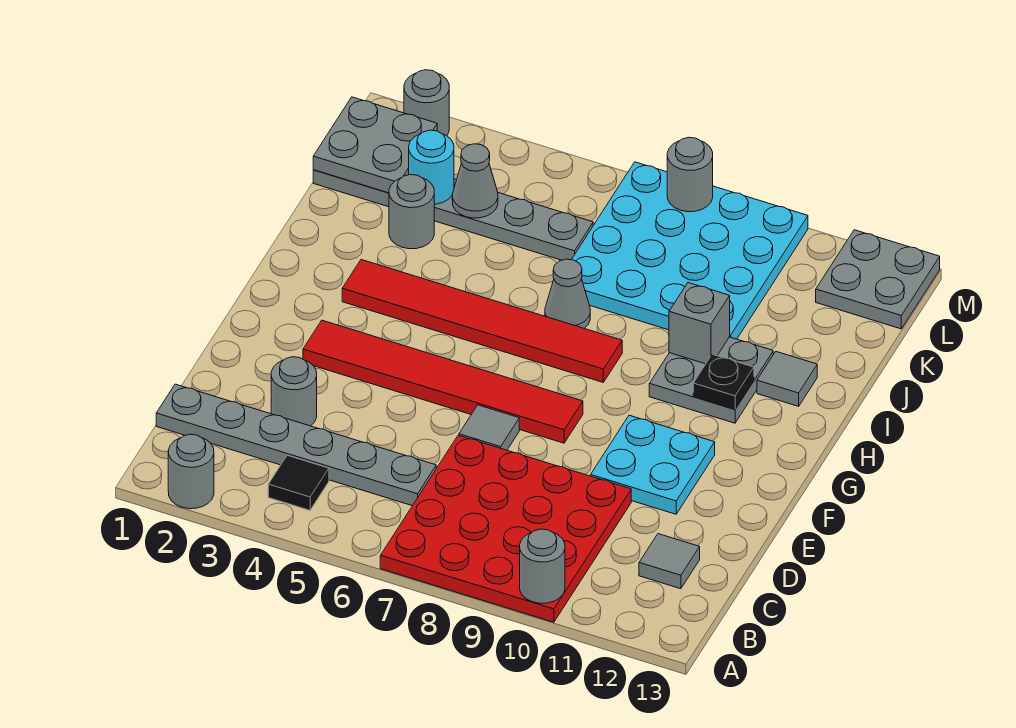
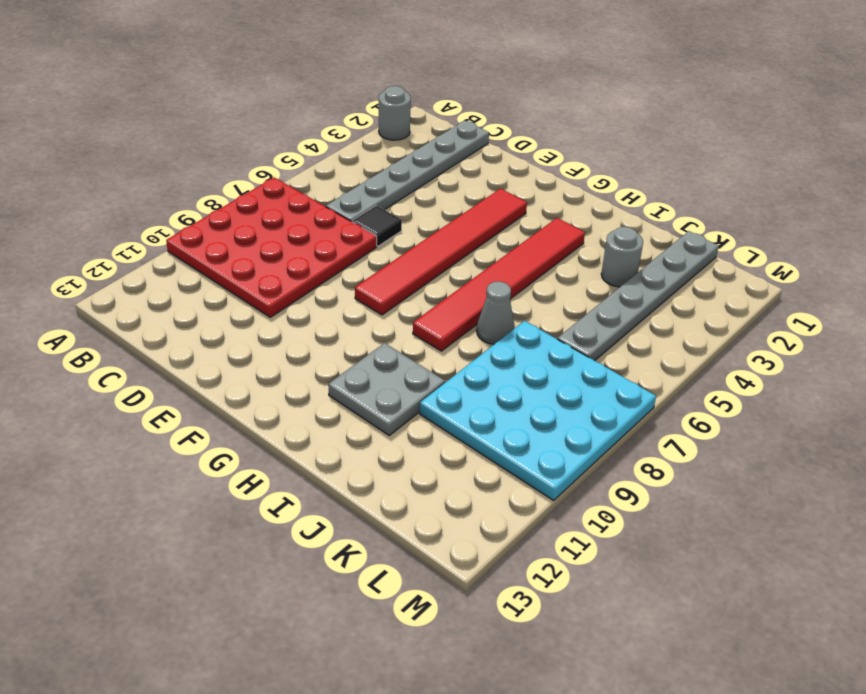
black tile D6 level 1 -> black tile B4 level 1
none -> grey tile C12 level 1
none -> grey round brick D3 level 1
none -> grey tile E7 level 1

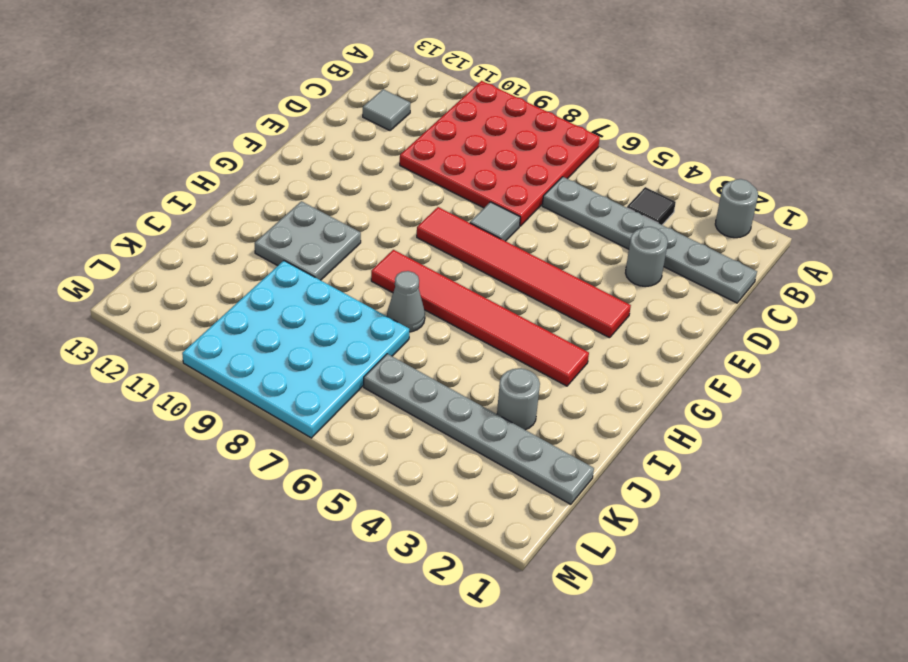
none -> cyan plate E10:F11 level 1
none -> grey tile I12 level 1
none -> grey plate L12:M13 level 1

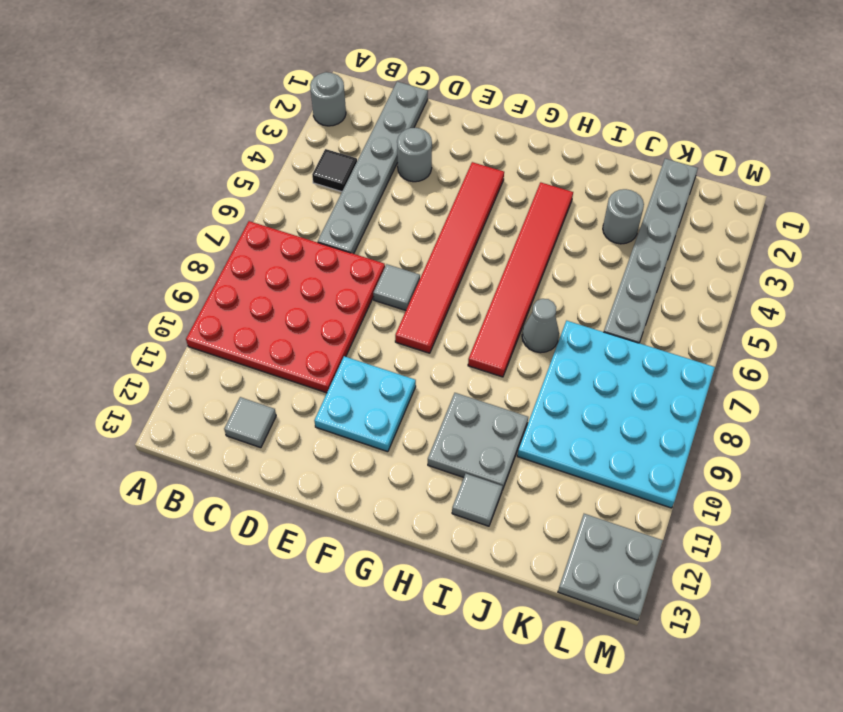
none -> grey round brick M2 level 1
none -> grey round brick A10 level 2
none -> black plate H11 level 2

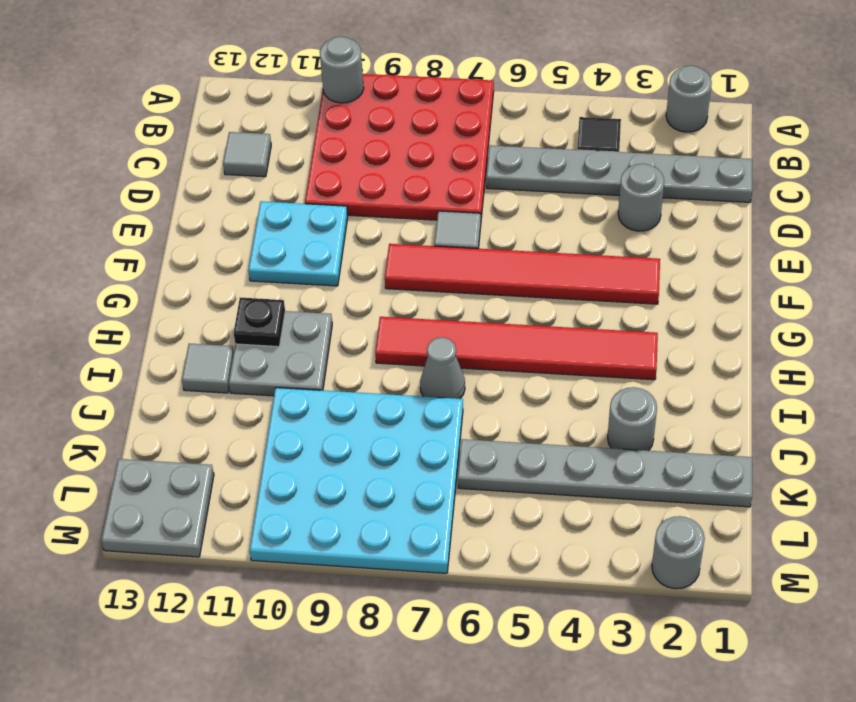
none -> grey brick I10 level 2
none -> grey plate K1:L2 level 2
none -> cyan round brick K3 level 2

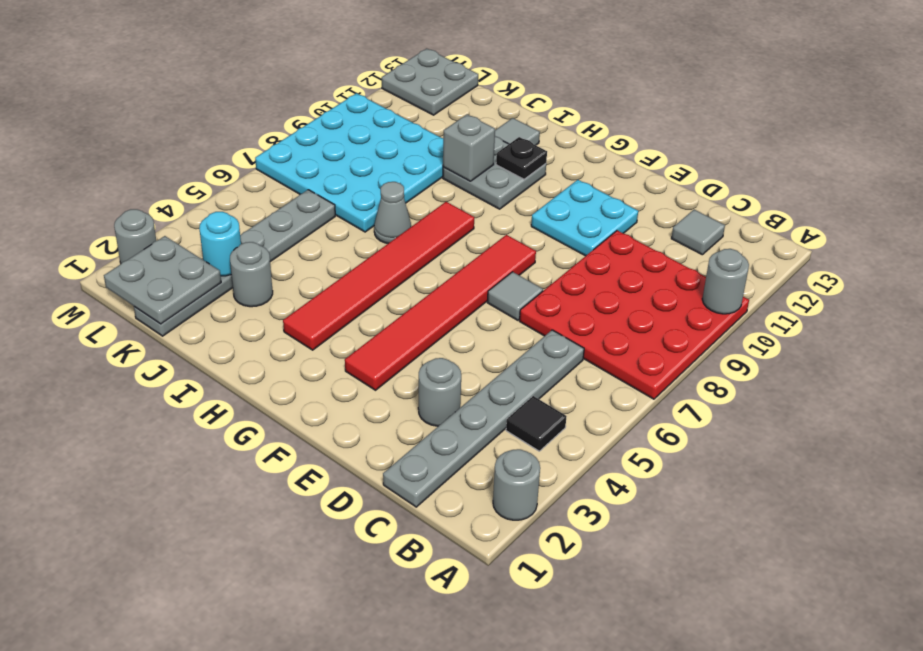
none -> grey cone K4 level 2
none -> grey round brick M8 level 2

